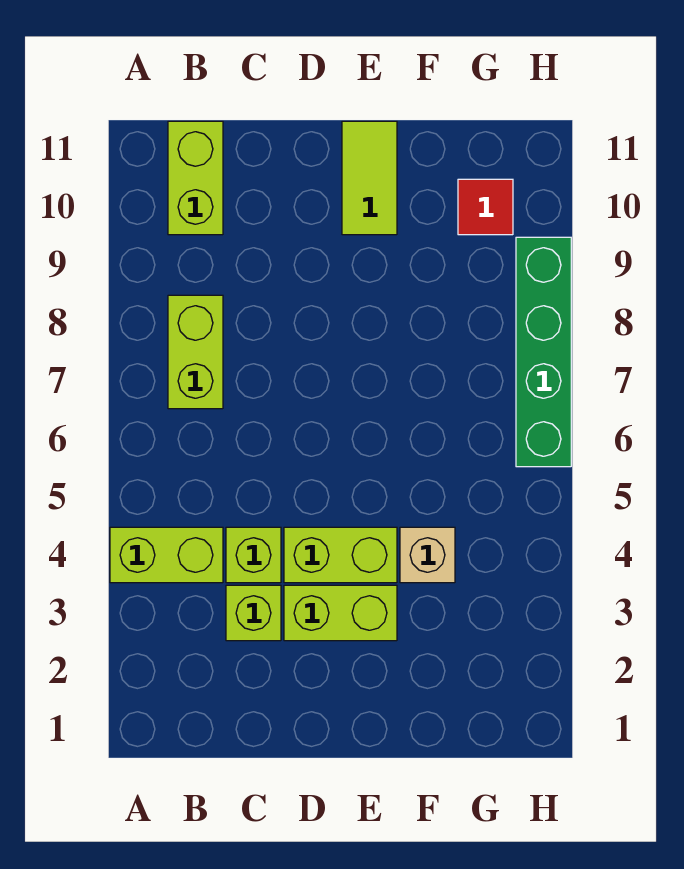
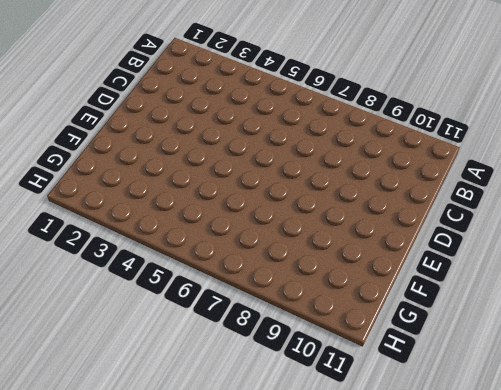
none -> lime brick A4:B4 level 1
none -> lime brick B7:B8 level 1

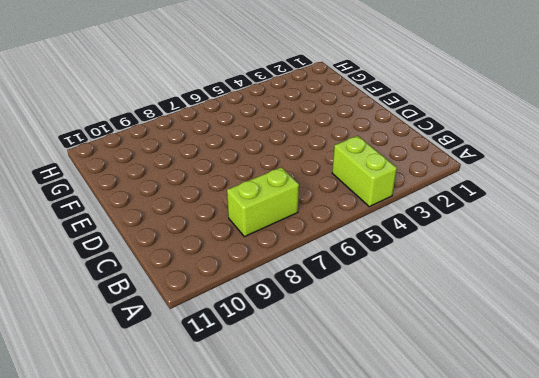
none -> lime brick B10:B11 level 1
none -> lime brick C3 level 1

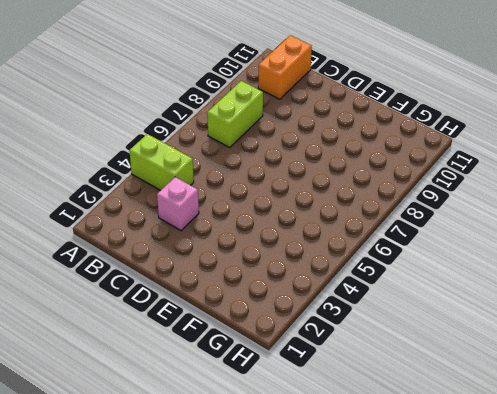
orange brick B10:B11 level 1 -> lime brick B10:B11 level 1
pink brick C3 level 1 -> lime brick C3 level 1
none -> lime brick C4 level 1
none -> lime brick D3:E3 level 1

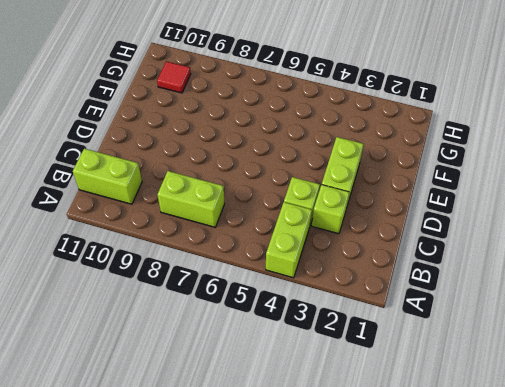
none -> lime brick D4:E4 level 1
none -> lime tile E10:E11 level 1

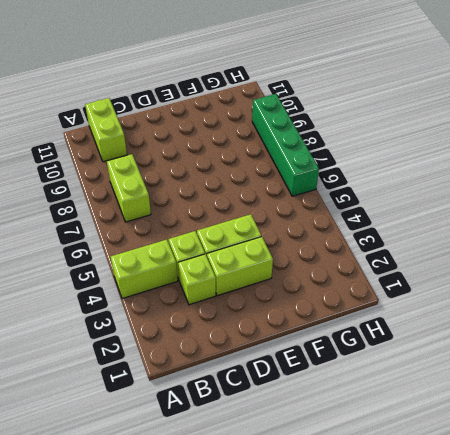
none -> lime tile E10:E11 level 1
none -> tan brick F4 level 1

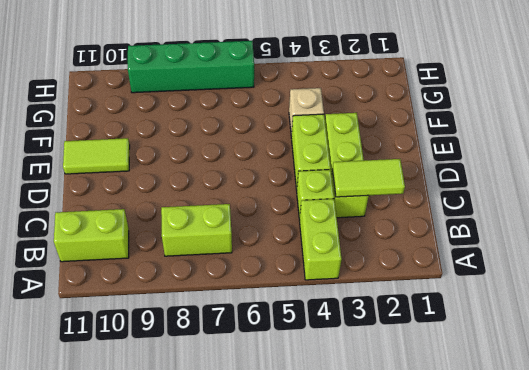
lime tile C2:C3 level 2 -> none
none -> red tile G10 level 1

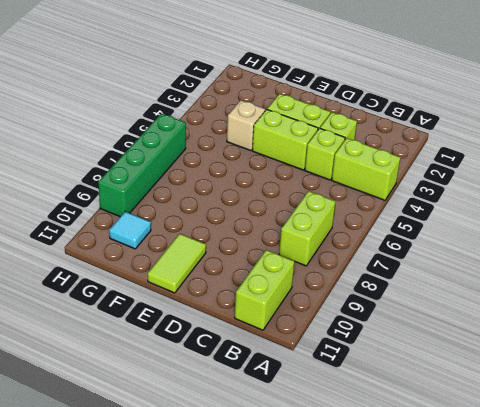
cyan tile G10 level 1 -> red tile G10 level 1

